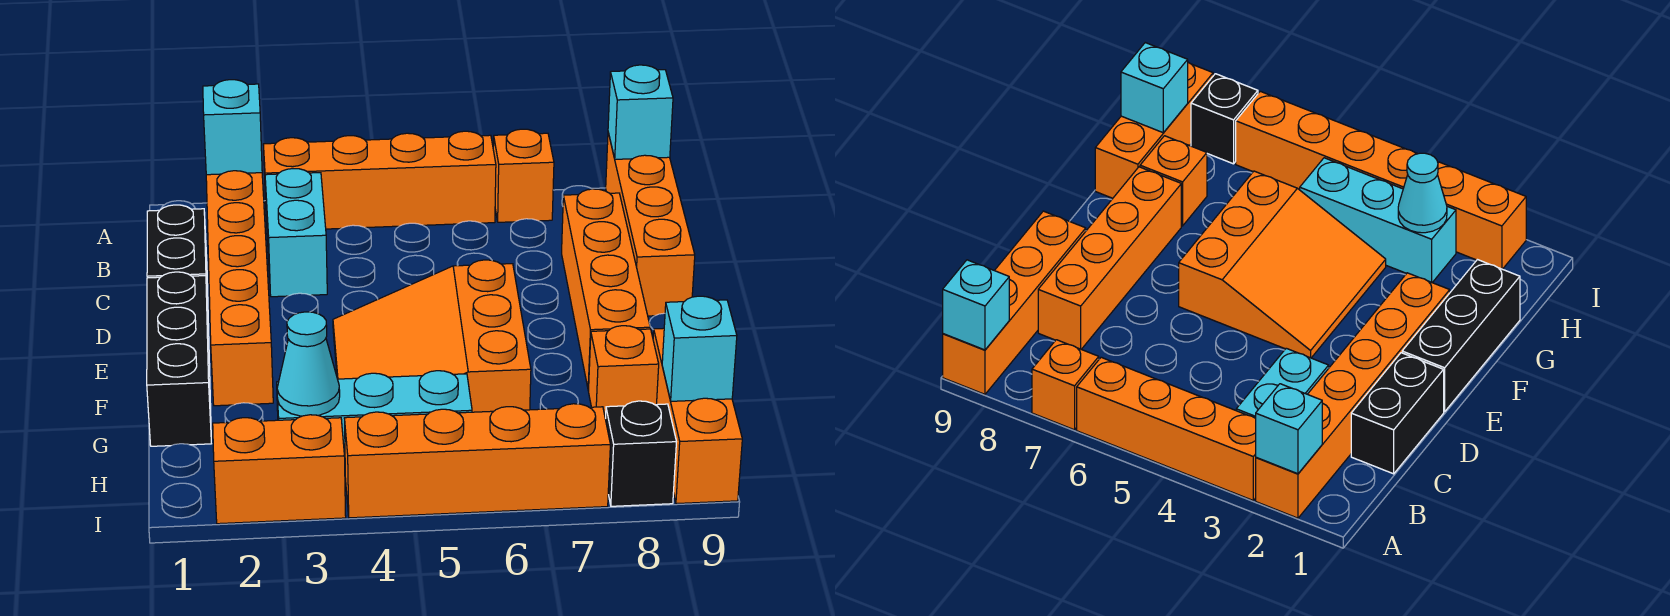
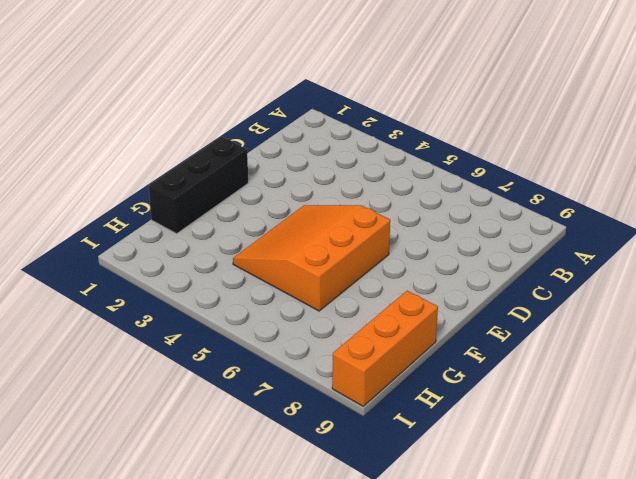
none -> orange brick A2:F2 level 1
none -> orange brick A3:A6 level 1
none -> orange brick A7 level 1

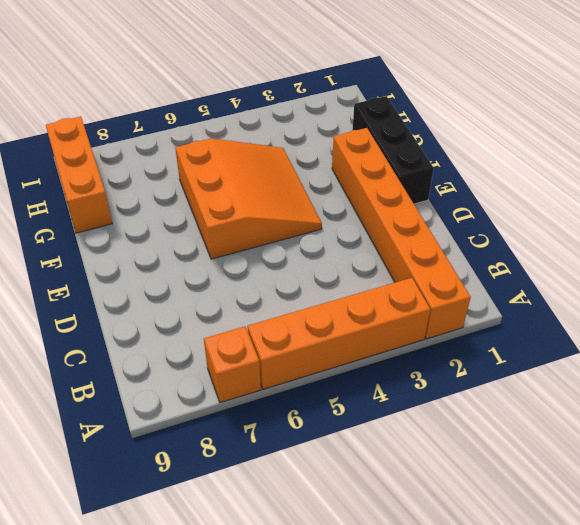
none -> orange brick A9:D9 level 1
none -> cyan brick B3:C3 level 1
none -> black brick C1:D1 level 1

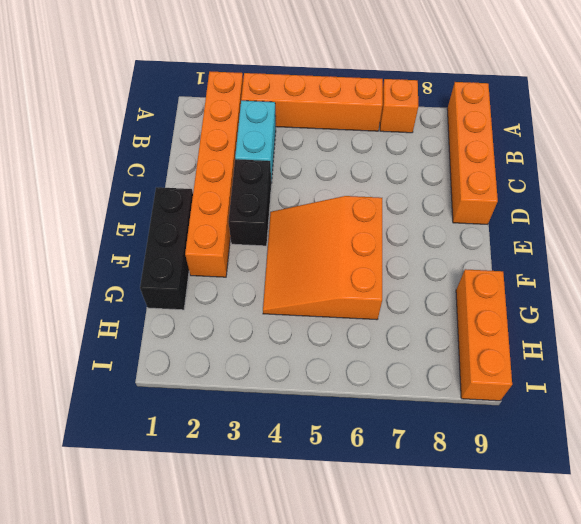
black brick D3:E3 level 1 -> black brick C1:D1 level 1
none -> orange brick C8:F8 level 1
none -> orange brick G8 level 1
none -> cyan brick H3:H5 level 1

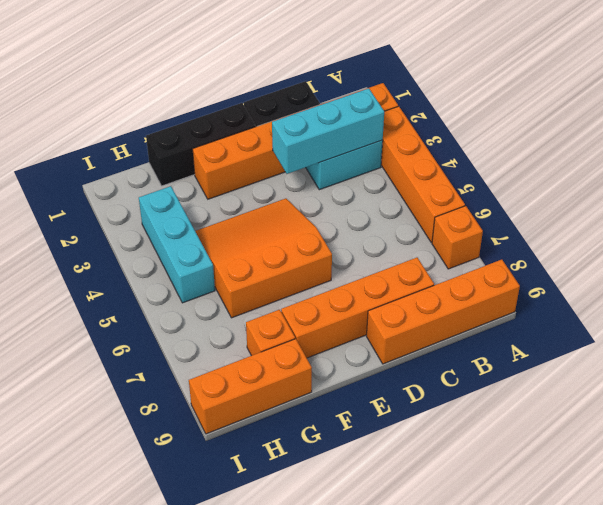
cyan brick B3:D3 level 2 -> none
none -> orange brick I2:I3 level 1
none -> orange brick I4:I7 level 1
none -> black brick I8 level 1

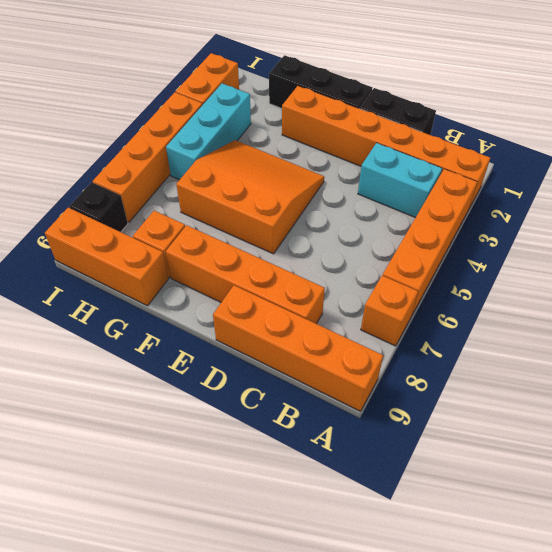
none -> cyan brick A2 level 2
none -> cyan brick A9 level 2
none -> cyan cone H3 level 2

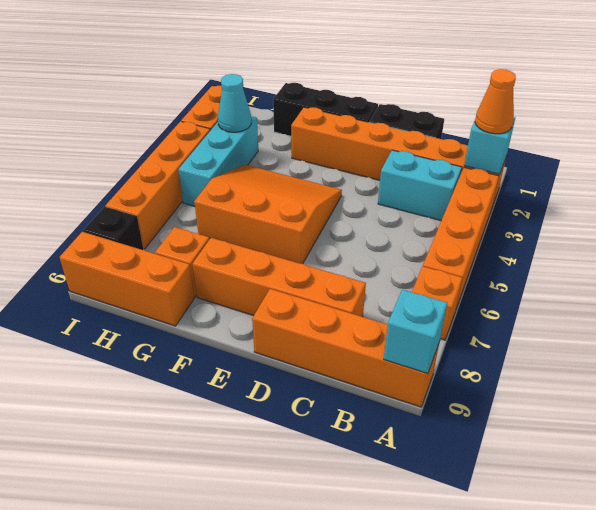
orange cone A2 level 3 -> none
none -> cyan brick H9 level 2

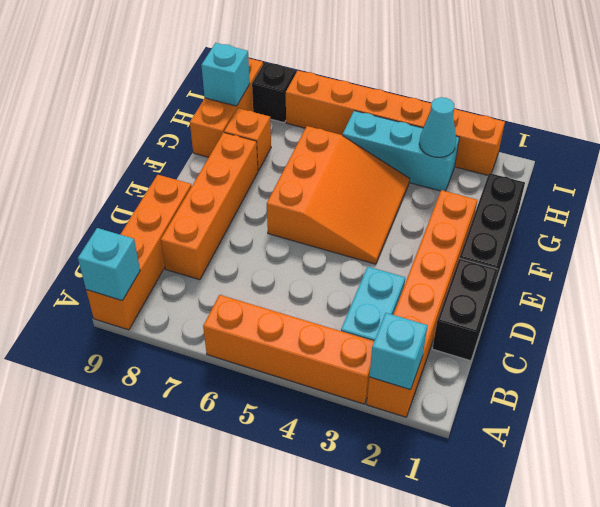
none -> orange brick A7 level 1

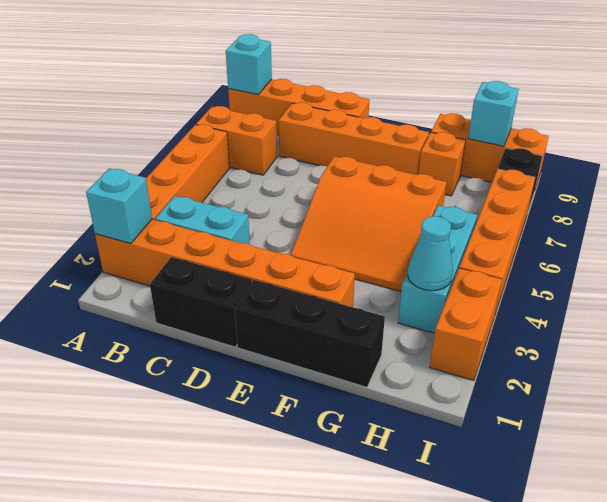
orange brick A7:B7 level 1 -> orange brick A7 level 1

